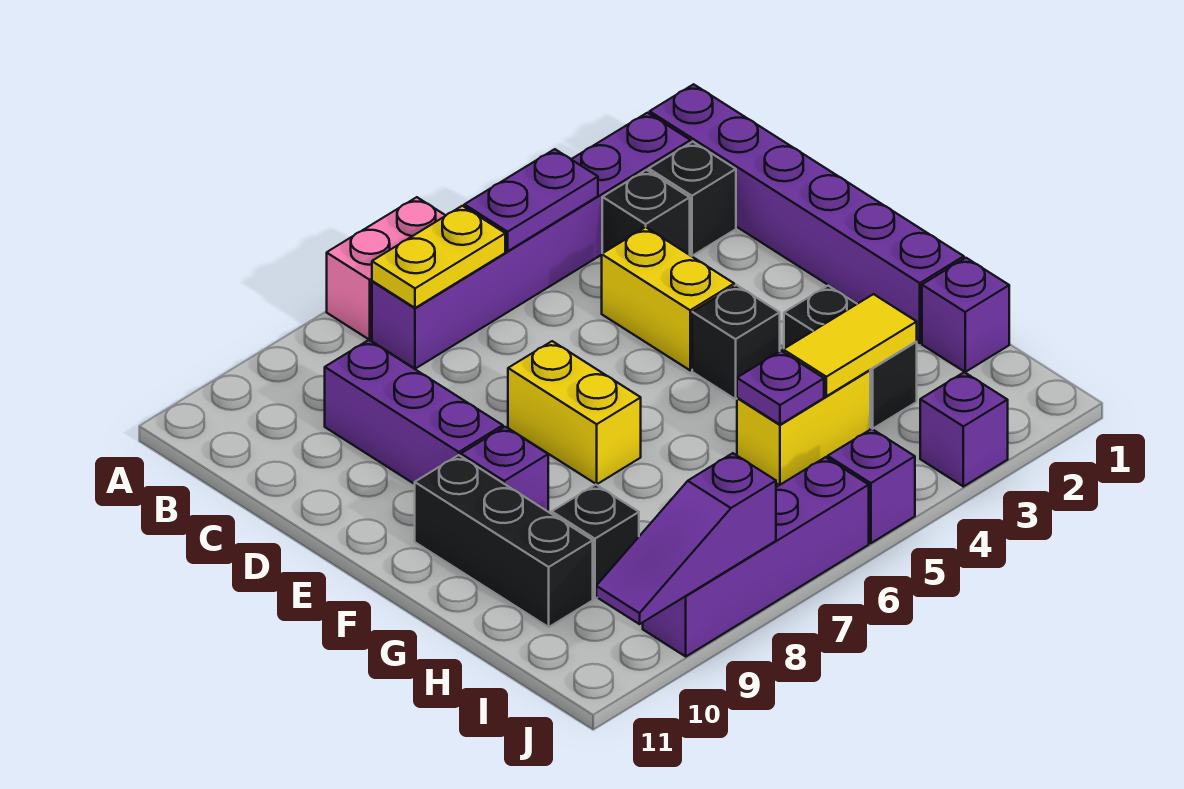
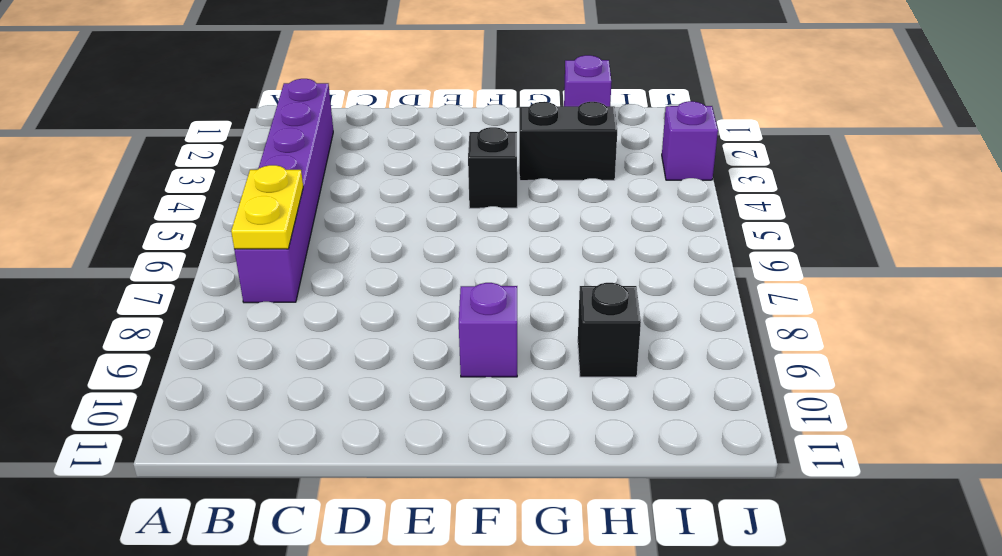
none -> pink brick A6:A7 level 1
none -> purple brick B1:G1 level 1
none -> black brick C2 level 1

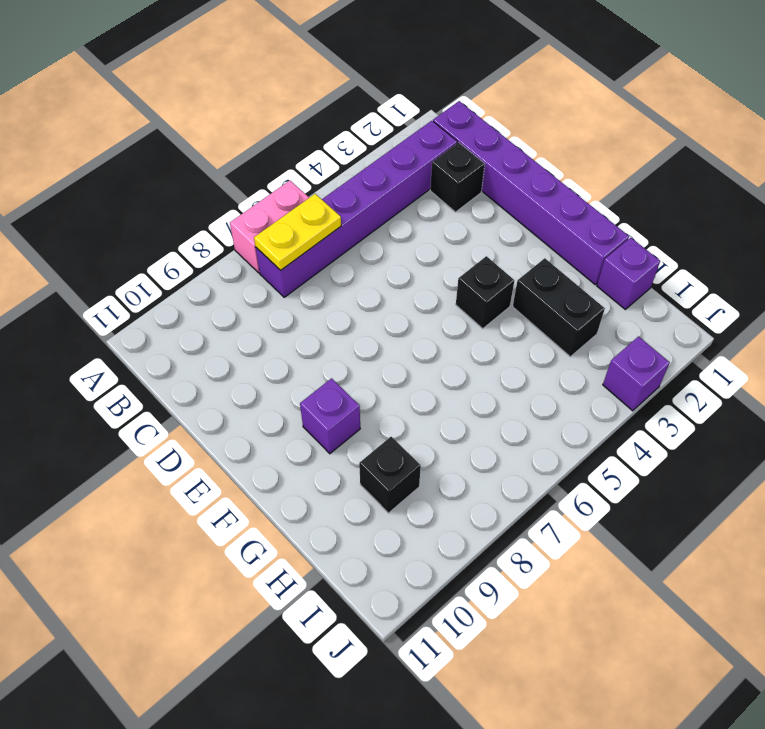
none -> black brick C3 level 1
none -> purple brick C9:E9 level 1
none -> yellow brick D4:E4 level 1

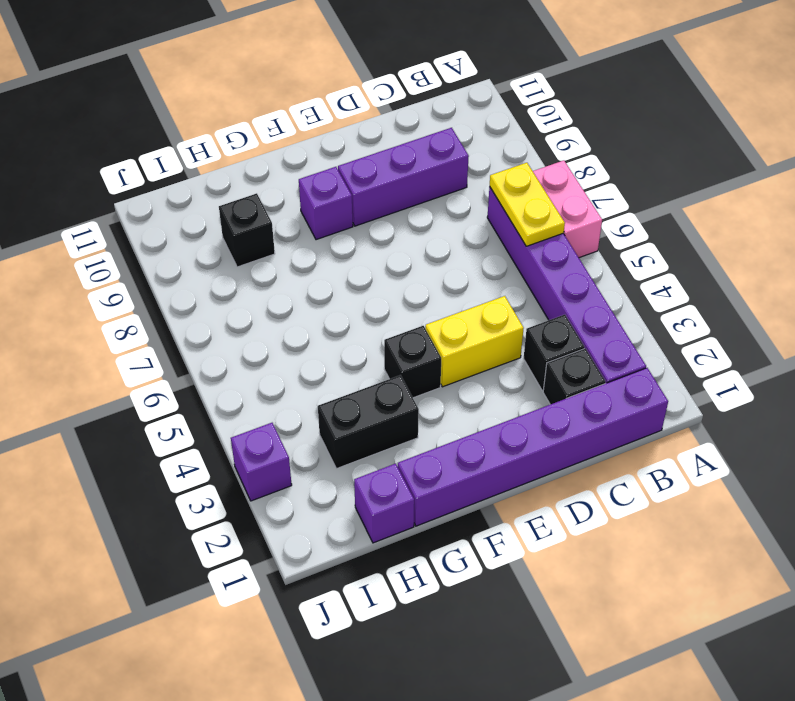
none -> yellow brick E7:F7 level 1
none -> black brick F10:H10 level 1
none -> yellow brick H4:H5 level 1

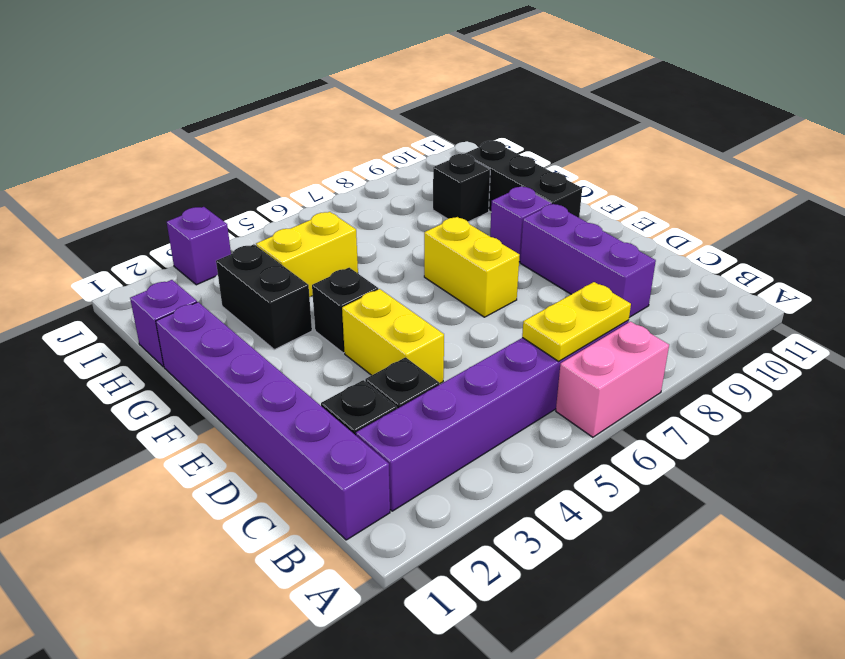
none -> purple brick J5 level 1
none -> purple brick J6:J9 level 1
none -> purple plate B4:B5 level 2

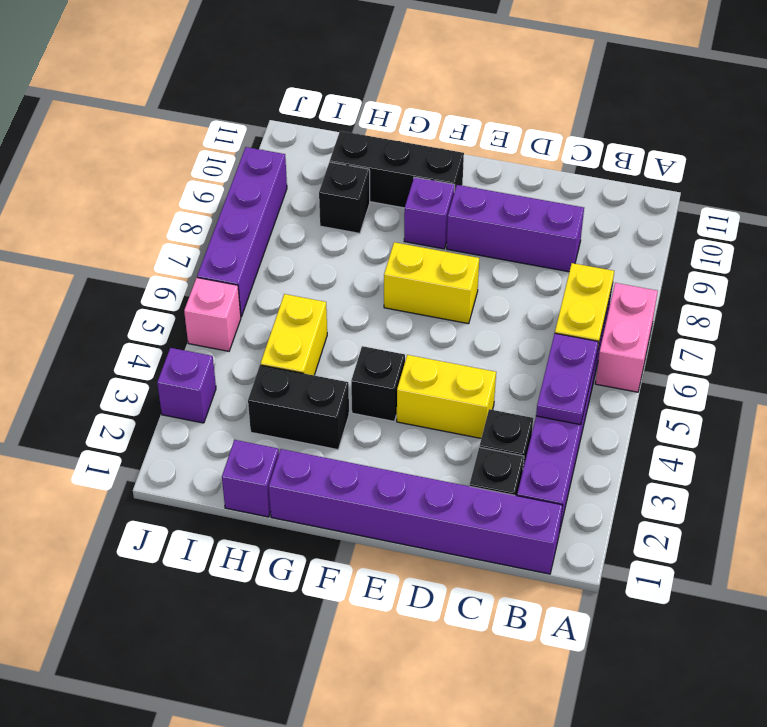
pink brick J5 level 1 -> purple brick J5 level 1
none -> yellow tile H3:H4 level 2
none -> purple plate H5 level 2
none -> purple slope J8:J10 level 2 top 8

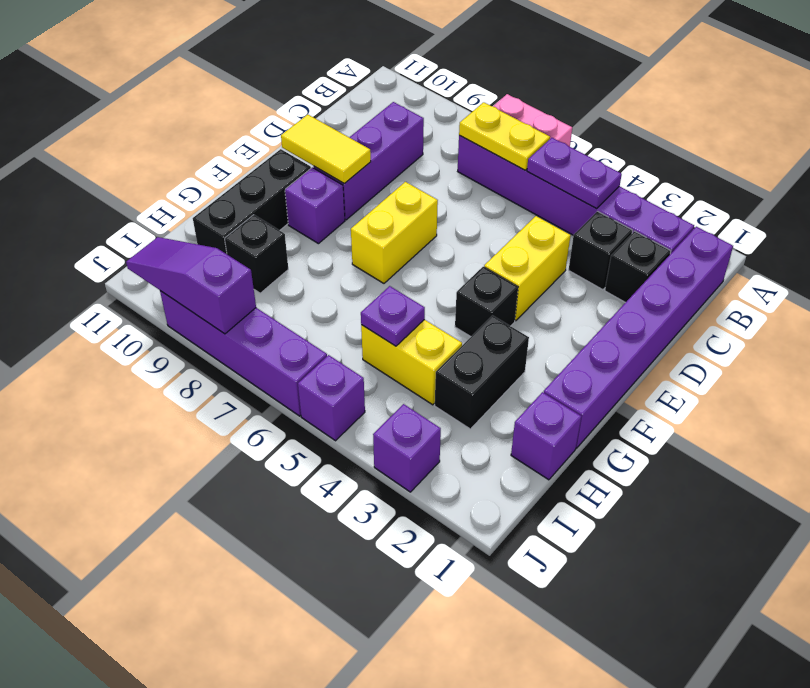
yellow tile E9:E10 level 2 -> yellow tile H3:H4 level 2

